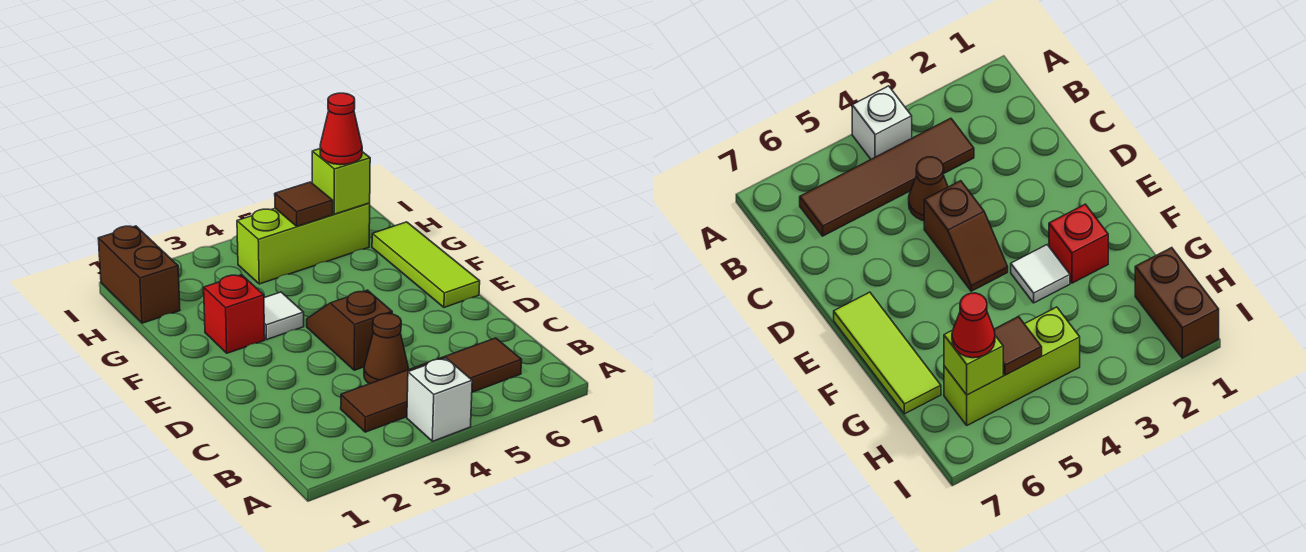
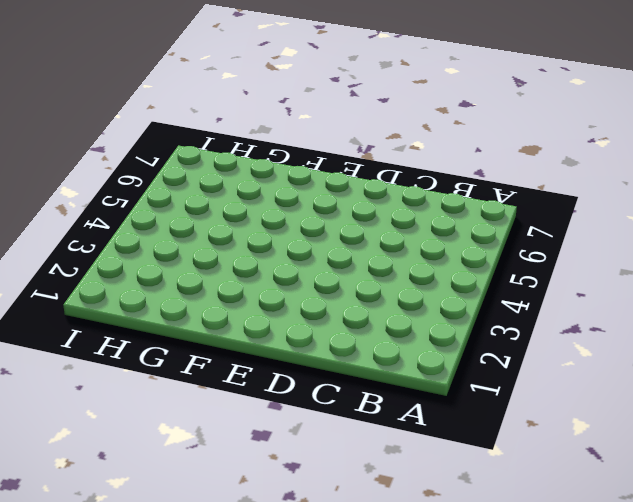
none -> white brick A4 level 1
none -> brown tile B3:B6 level 1
none -> brown cone C4 level 1

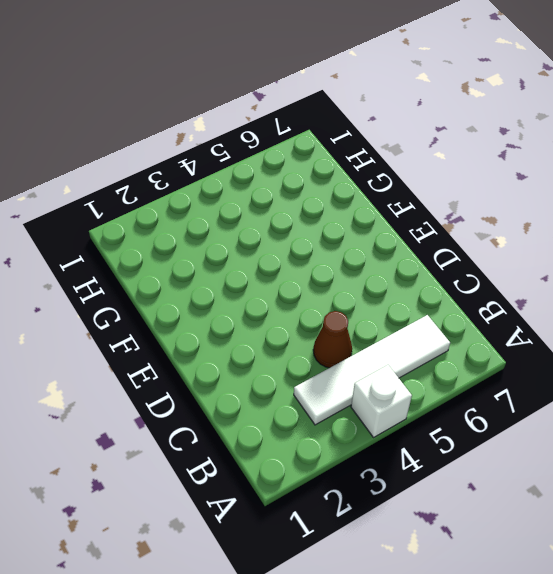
white tile B3:B6 level 1 -> brown tile B3:B6 level 1
none -> brown slope D4:E4 level 1 top D
none -> lime tile E7:G7 level 1
none -> red brick F2 level 1

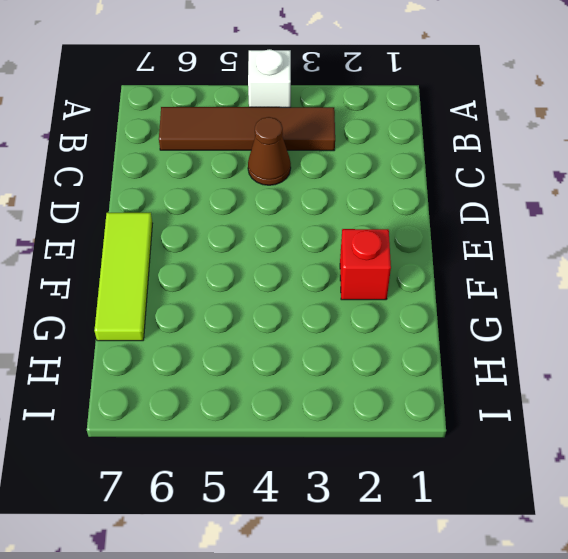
none -> brown slope D4:E4 level 1 top D
none -> white tile F3 level 1
none -> brown brick H1:I1 level 1

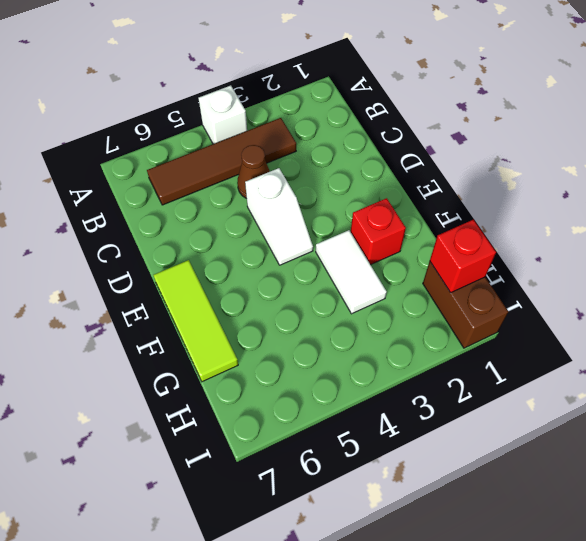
white slope D4:E4 level 1 top D -> brown slope D4:E4 level 1 top D
white tile F3:G3 level 1 -> white tile F3 level 1
red brick H1 level 2 -> none
none -> lime brick H4:H6 level 1
none -> brown tile H5 level 2
none -> lime brick H6 level 2

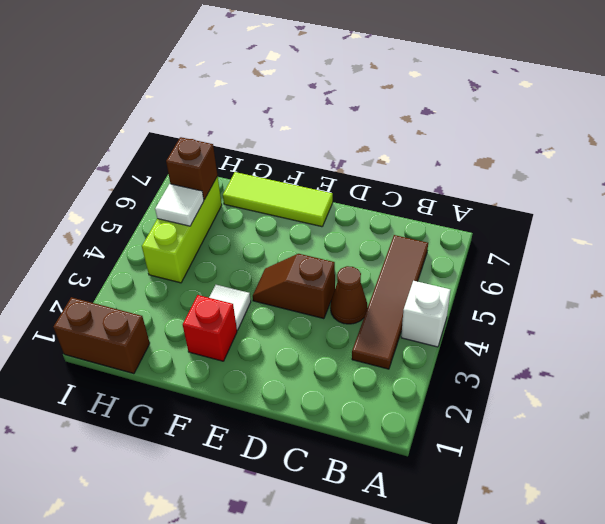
white tile H5 level 2 -> brown tile H5 level 2
brown brick H6 level 2 -> lime brick H6 level 2
none -> red cone H6 level 3

